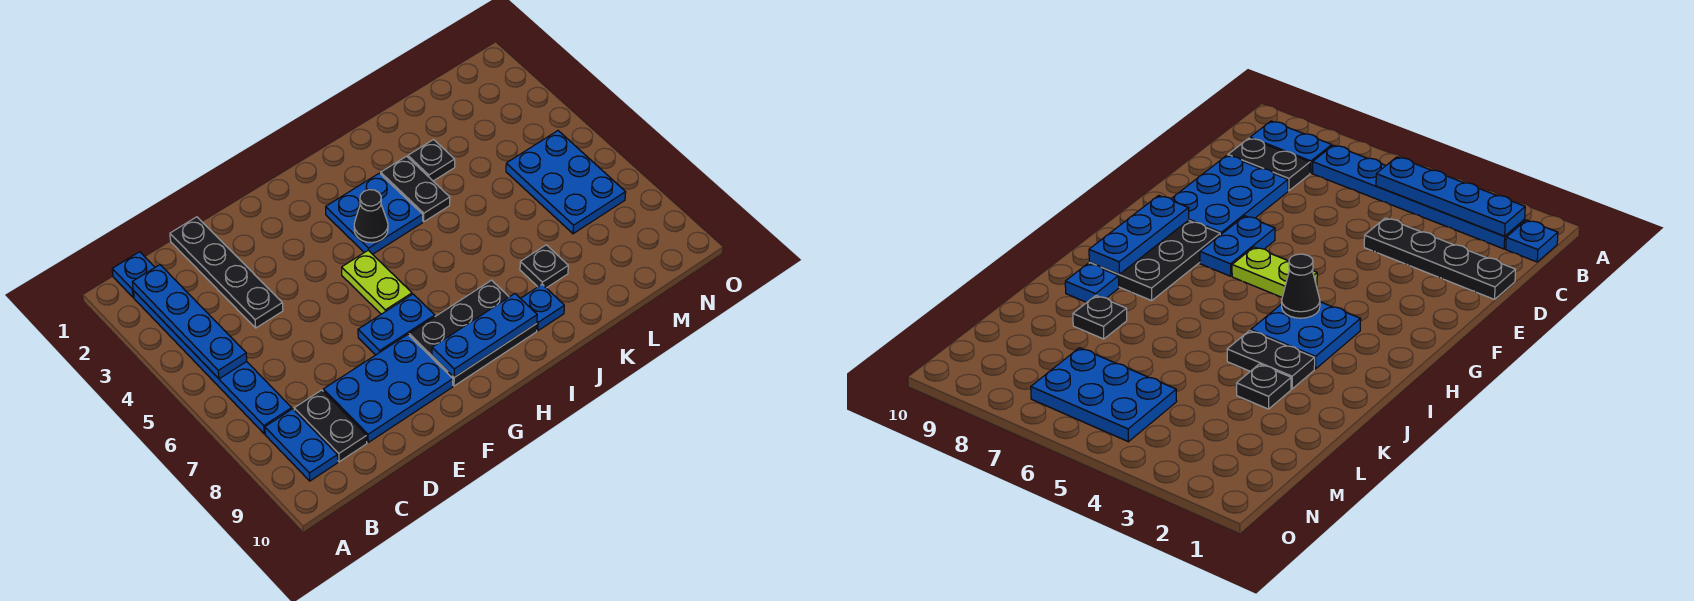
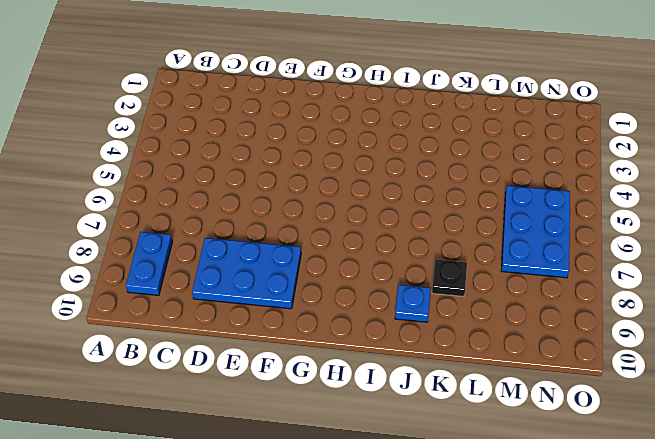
none -> blue plate B1 level 1
none -> blue plate B2:B7 level 1
none -> black plate C8:C9 level 1

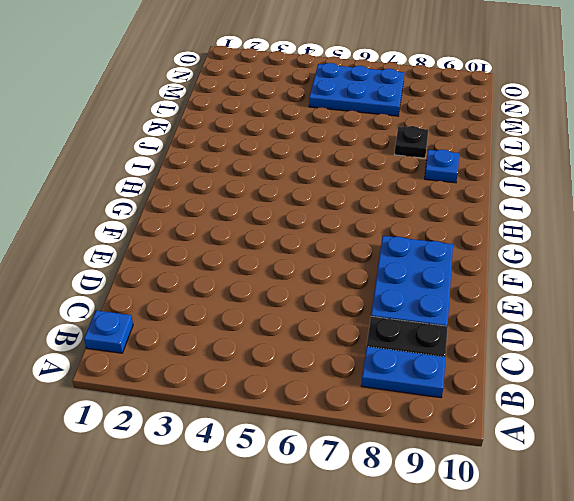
none -> blue plate B2:B7 level 1
none -> black plate D1:D4 level 1
none -> blue plate F7:G7 level 1

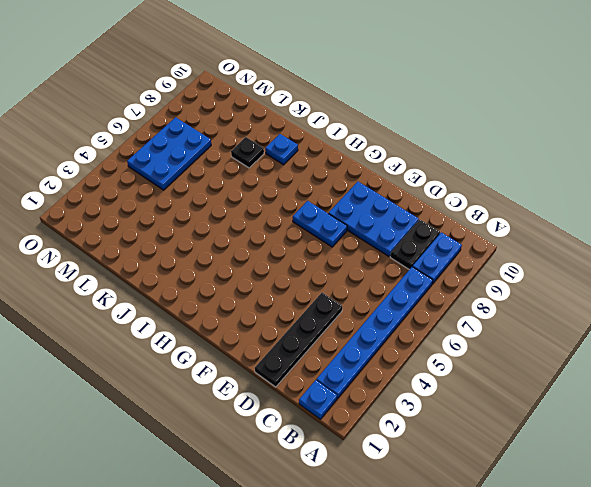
none -> lime plate G5:G6 level 1
none -> black plate G8:I9 level 1
none -> blue plate H3:I4 level 1

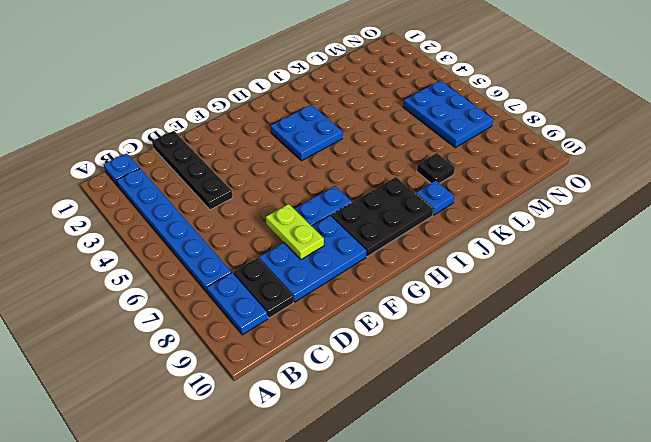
lime plate E7:E8 level 2 -> lime plate G5:G6 level 1
none -> black plate J3:J4 level 1
none -> black plate K3 level 1
none -> blue plate B2:B5 level 2

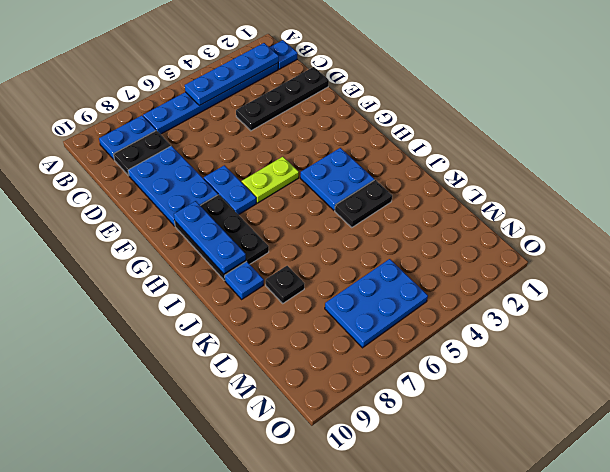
none -> black plate K3 level 1
none -> black cone H4 level 2

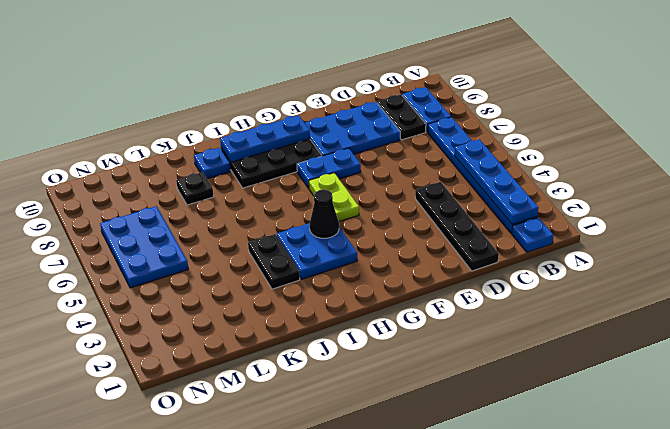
none -> black plate K3 level 1

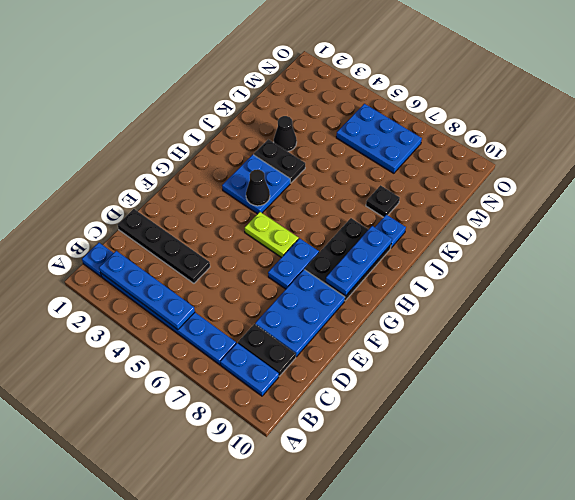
black cone K3 level 1 -> black plate K3 level 1

